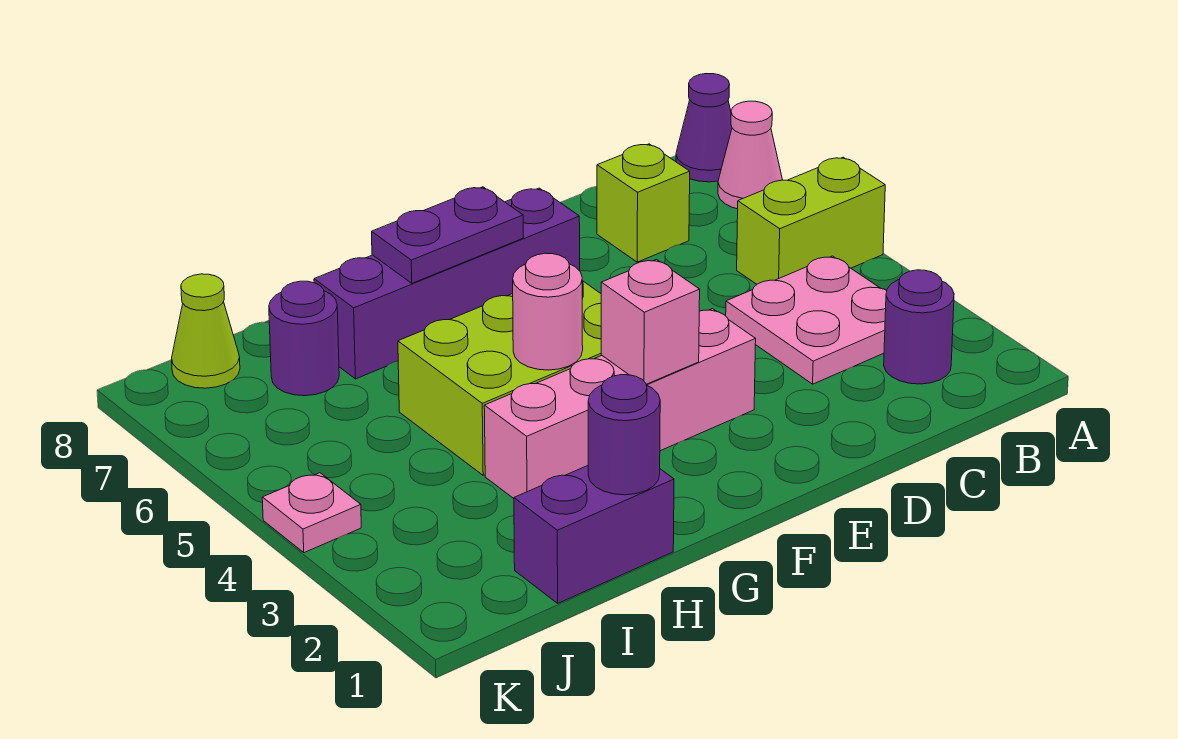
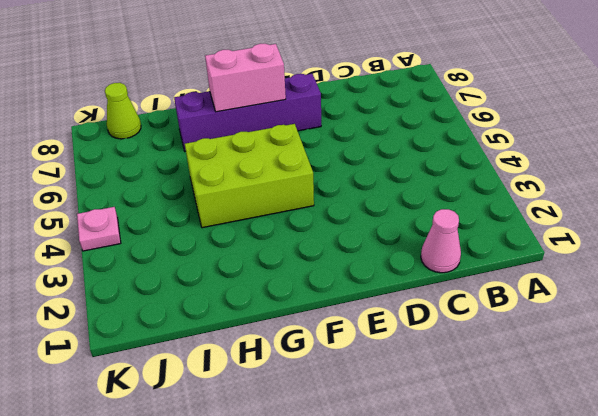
pink cone C1 level 1 -> pink cone A7 level 1
pink brick F7:G7 level 2 -> purple plate F7:G7 level 2
none -> lime brick A5:B5 level 1
none -> purple cone A8 level 1
none -> purple round brick B2 level 1

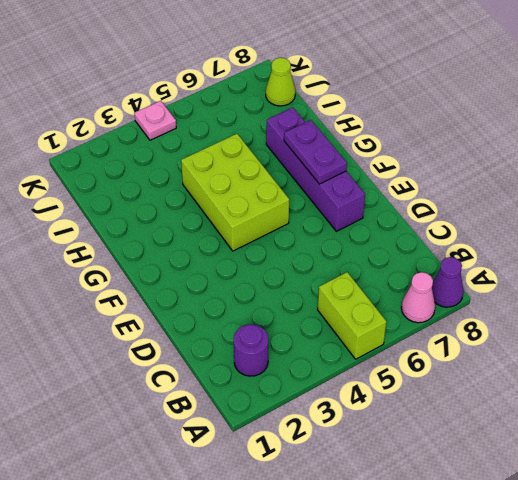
none -> pink plate B3:C4 level 1
none -> lime brick C7 level 1
none -> pink brick E3:H3 level 1

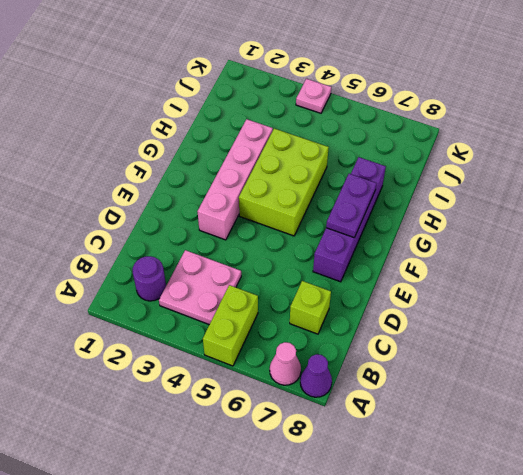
none -> purple brick H1:I1 level 1
none -> purple round brick I7 level 1
none -> lime cone J8 level 1

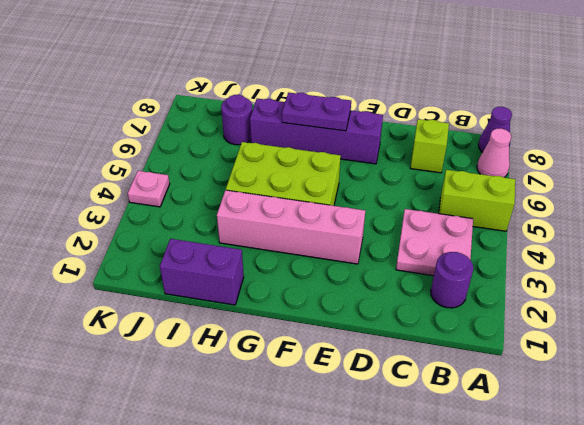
none -> lime cone J8 level 1
none -> pink brick F3 level 2
none -> pink round brick G4 level 2

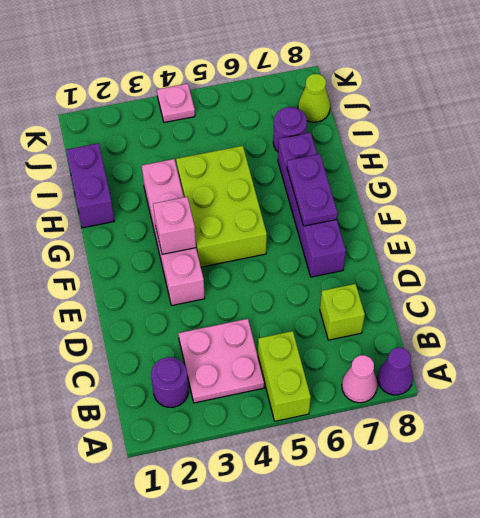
none -> pink round brick G4 level 2
none -> purple round brick H1 level 2

